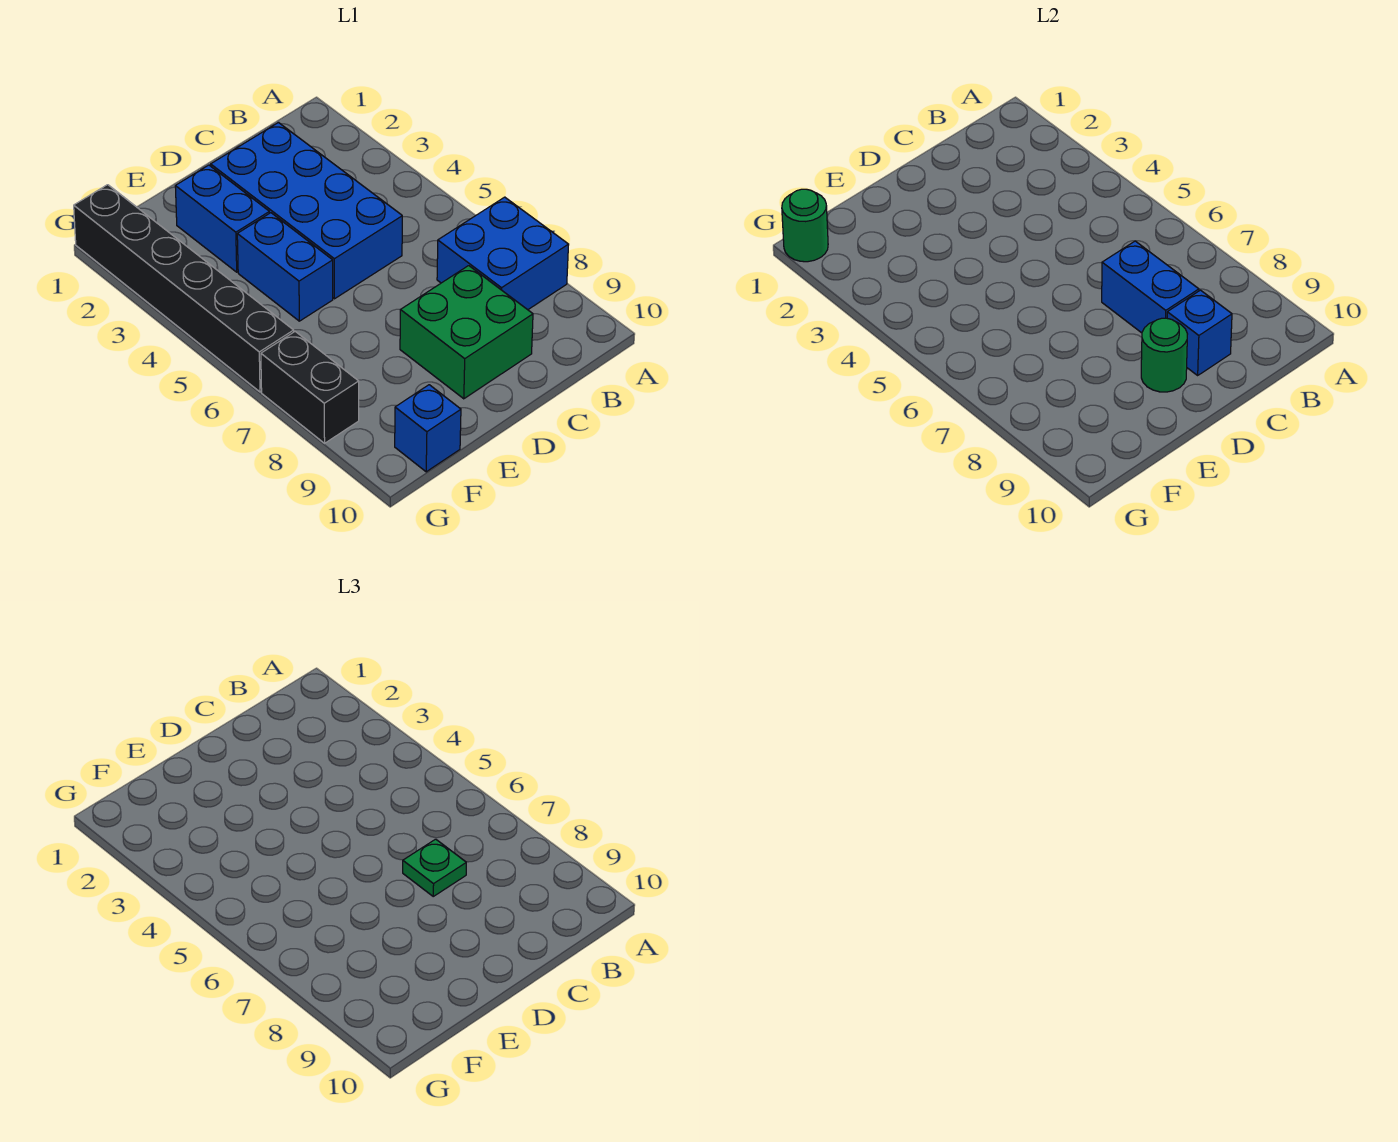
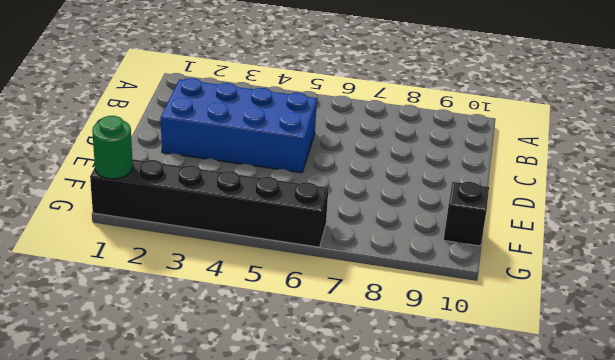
black brick F10 level 1 -> blue brick F10 level 1
none -> blue brick A7:B8 level 1
none -> green brick C8:D9 level 1
none -> blue brick E2:E3 level 1

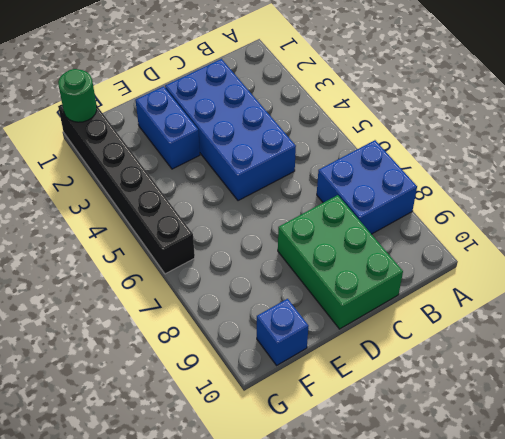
green brick C8:D10 level 1 -> green brick C8:D9 level 1
none -> blue brick E4:E5 level 1
none -> black brick G7:G8 level 1
none -> blue brick C7:C8 level 2

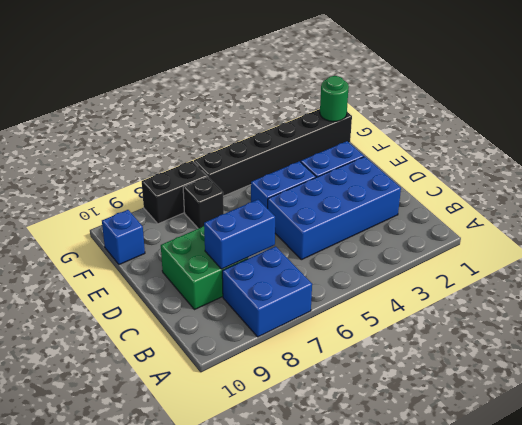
black brick F7 level 1 -> none
none -> blue brick C9 level 2
none -> green round brick D9 level 2
none -> green plate C7 level 3

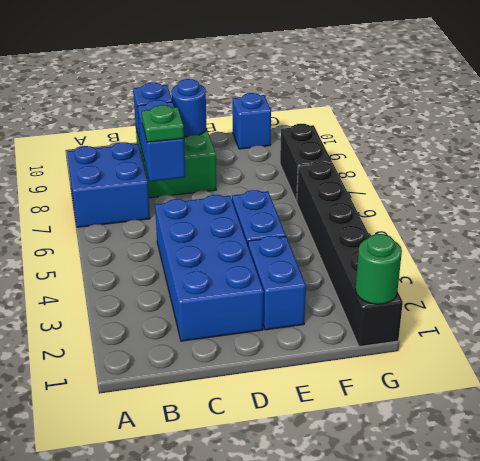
blue round brick D9 level 2 -> green round brick D9 level 2

